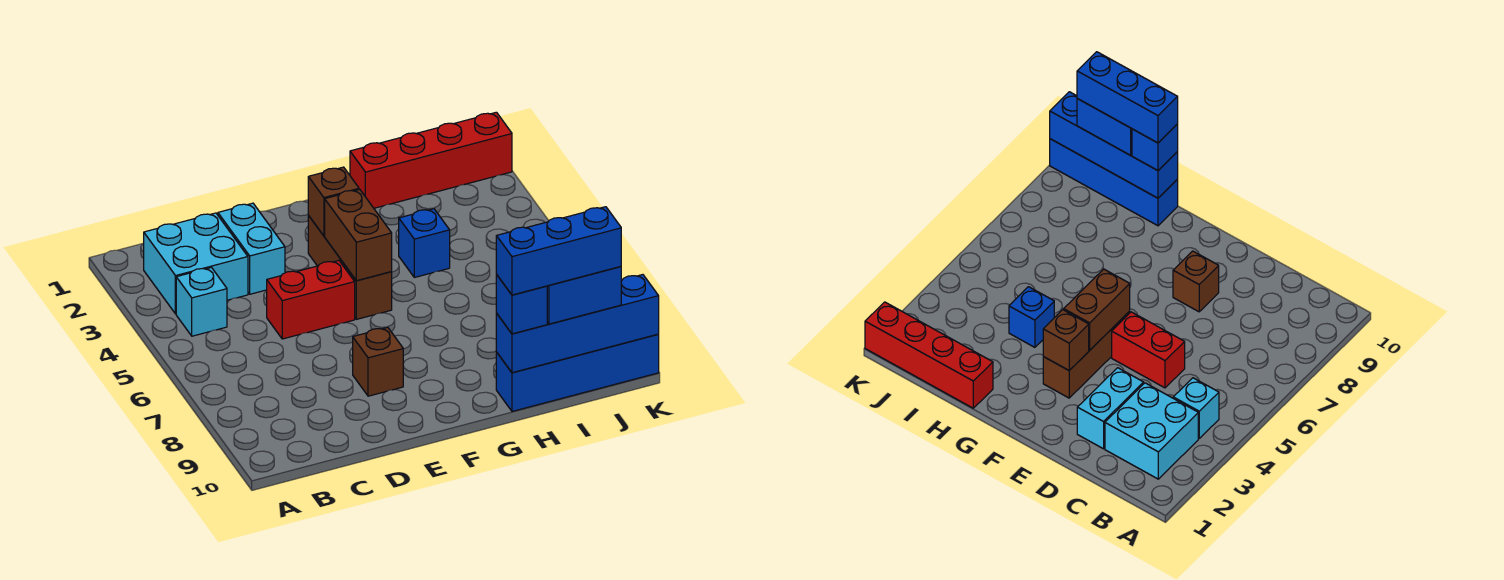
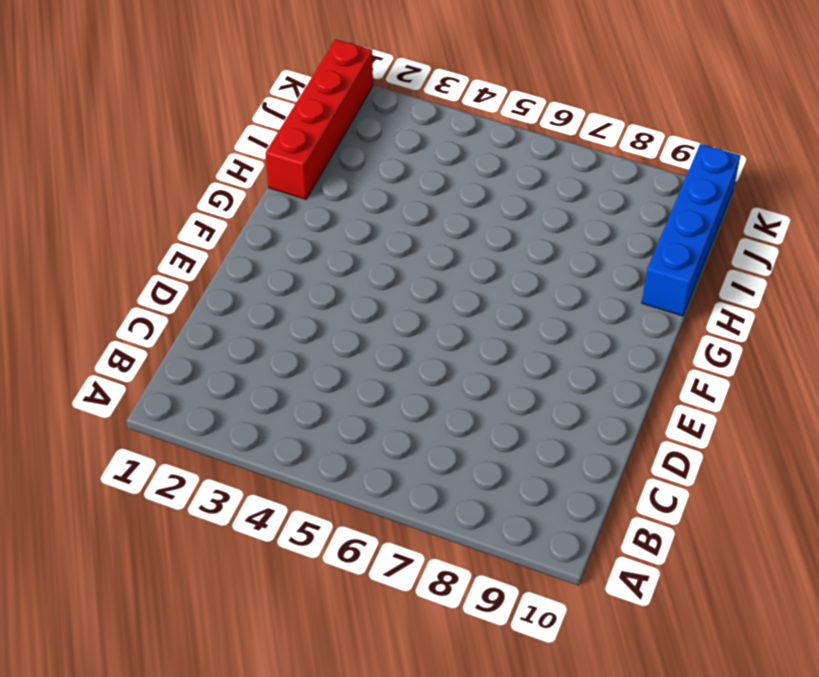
none -> cyan brick B2:C3 level 1
none -> cyan brick B4 level 1
none -> cyan brick D2:D3 level 1

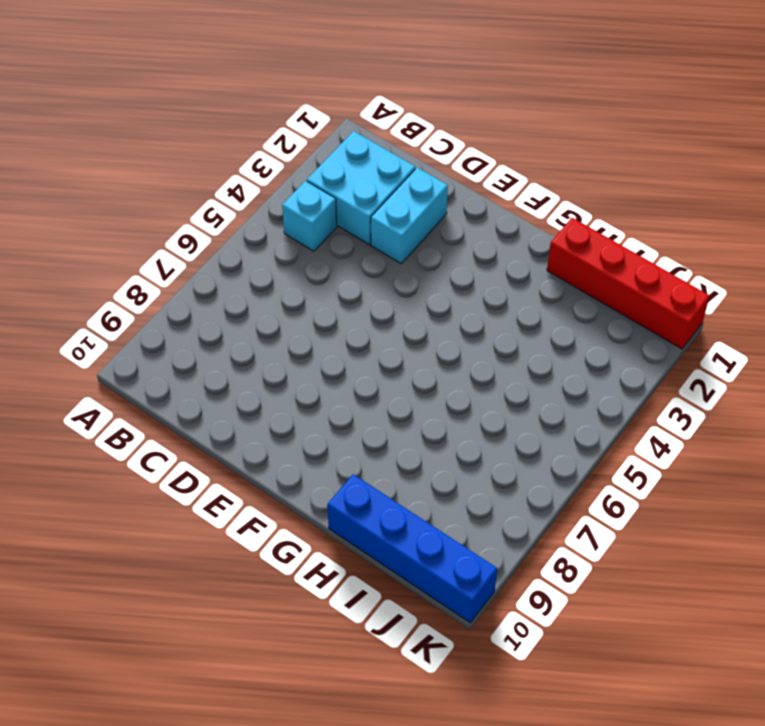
none -> red brick D5:E5 level 1
none -> brown brick E8 level 1
none -> brown brick F3:F5 level 1

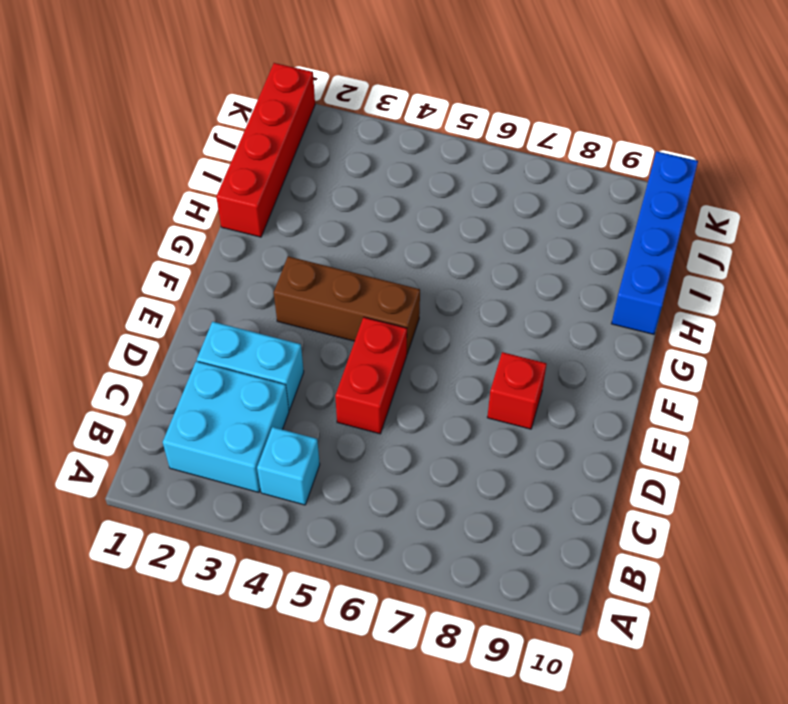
red brick E8 level 1 -> brown brick E8 level 1
none -> blue brick H4 level 1
none -> brown brick F3 level 2
none -> brown brick F4:F5 level 2

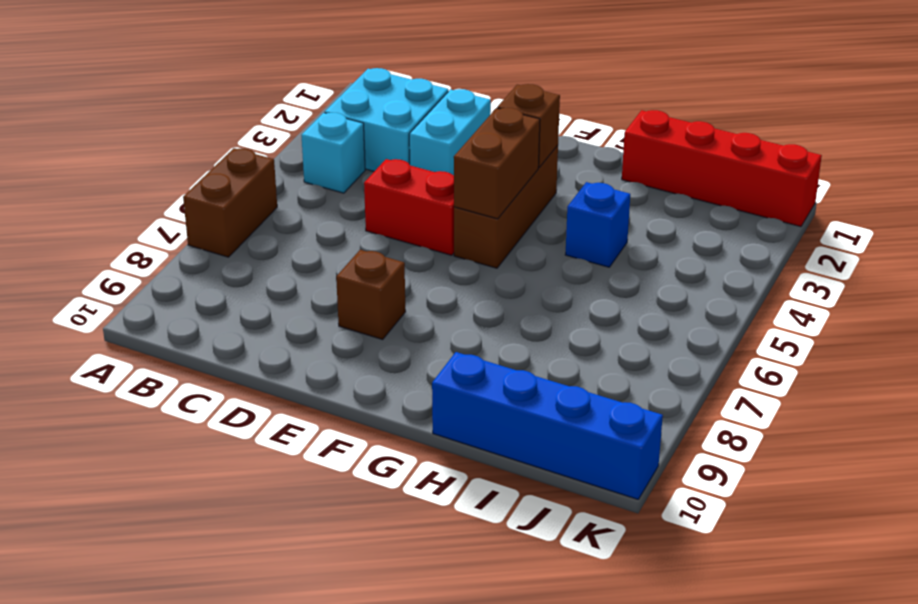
brown brick A6:A7 level 1 -> none
none -> blue brick H10:K10 level 2
none -> blue brick H10 level 3
none -> blue brick I10:J10 level 3

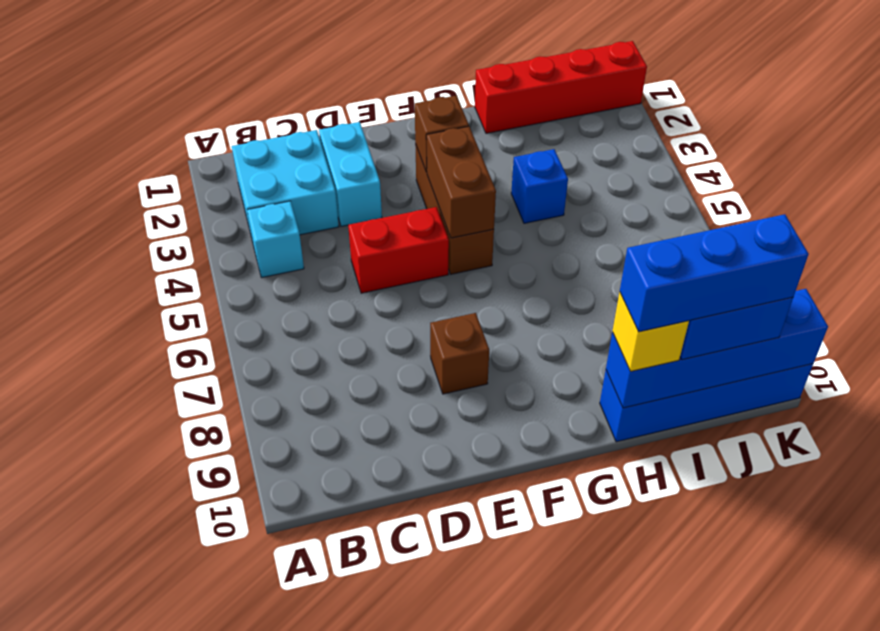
yellow brick H10 level 3 -> blue brick H10 level 3

